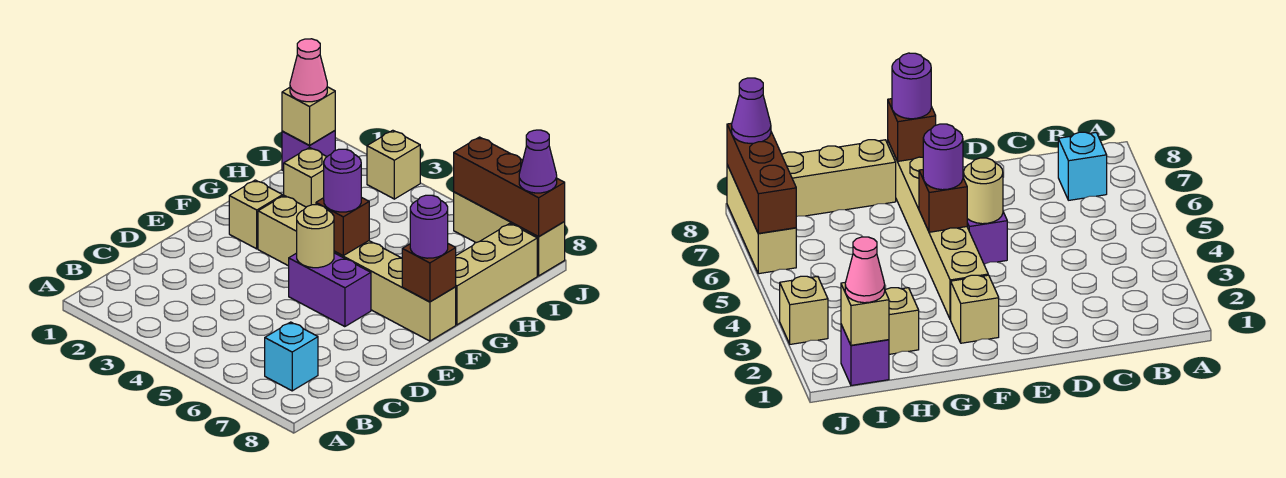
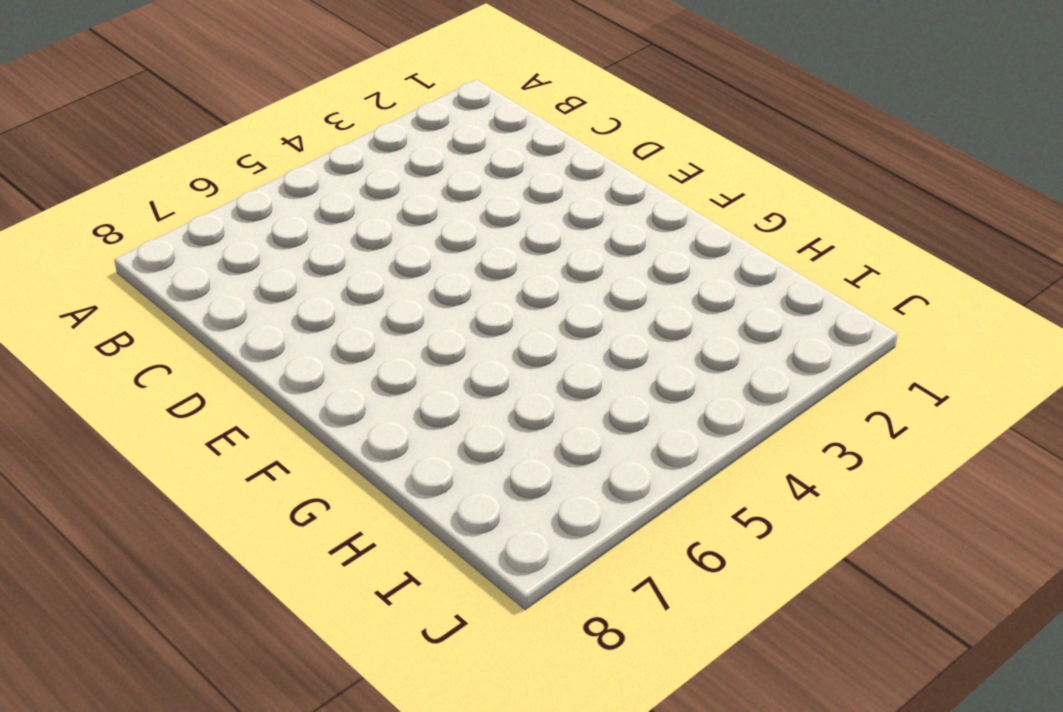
none -> cyan brick B7 level 1
none -> purple brick E5:E6 level 1
none -> tan brick F2 level 1

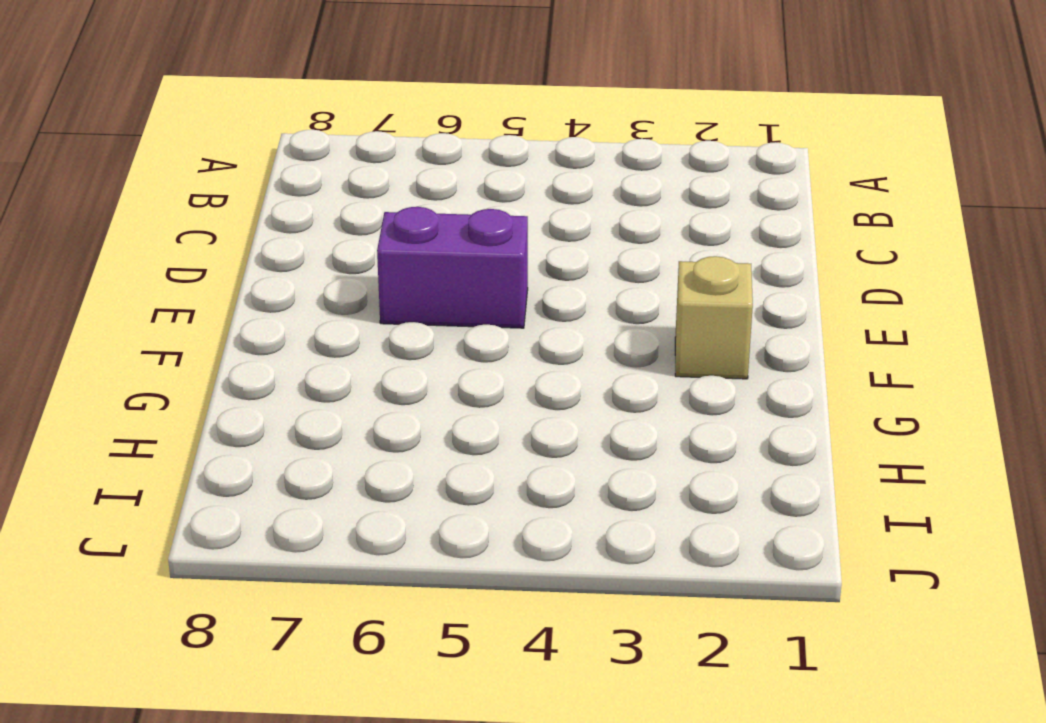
none -> cyan brick B7 level 1
none -> tan brick F3:F8 level 1
none -> tan brick G8:I8 level 1

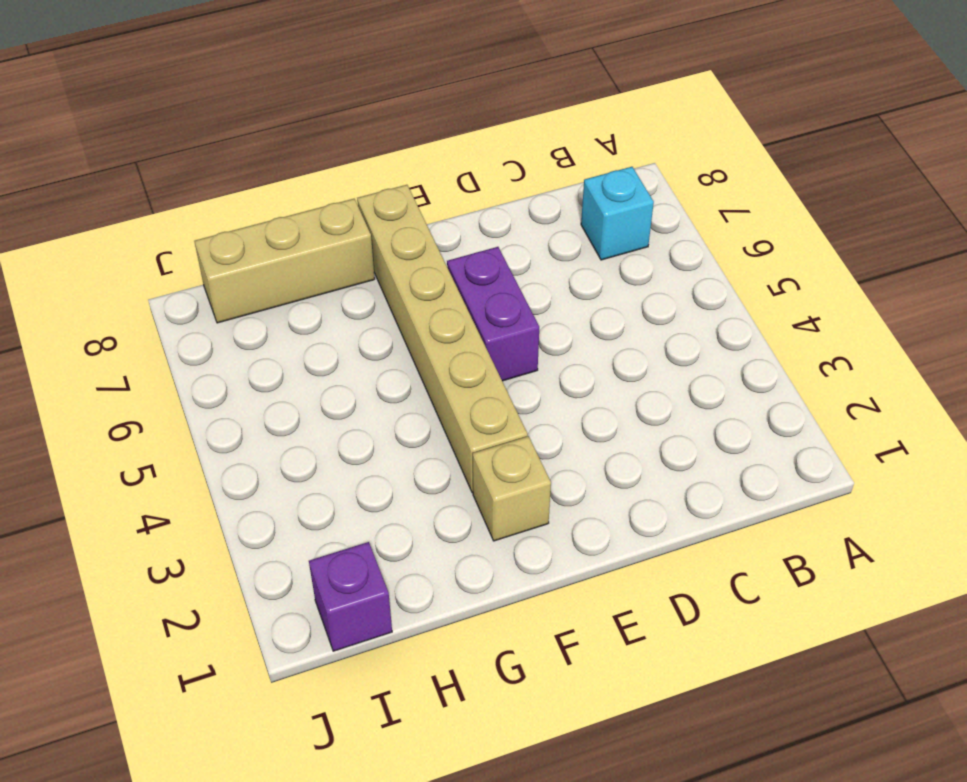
none -> tan brick H2 level 1
none -> tan brick J3 level 1
none -> tan brick J6:J8 level 1

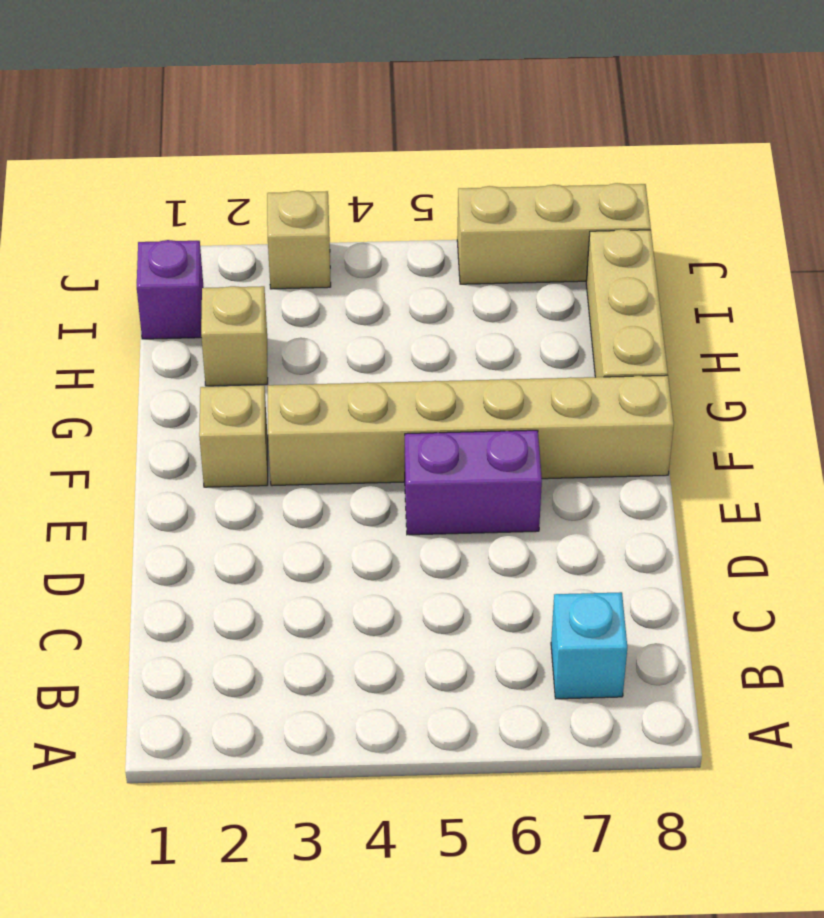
none -> tan round brick E5 level 2
none -> brown brick F5 level 2
none -> brown brick F8 level 2

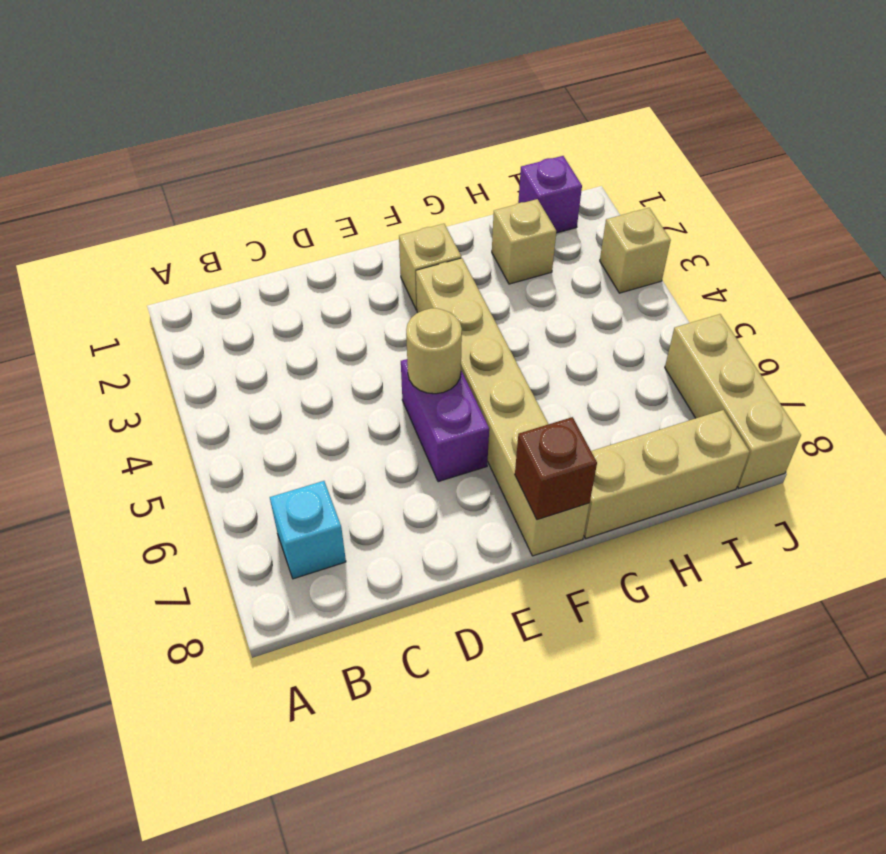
none -> brown brick F5 level 2
none -> tan brick I1 level 2
none -> brown brick J6:J8 level 2

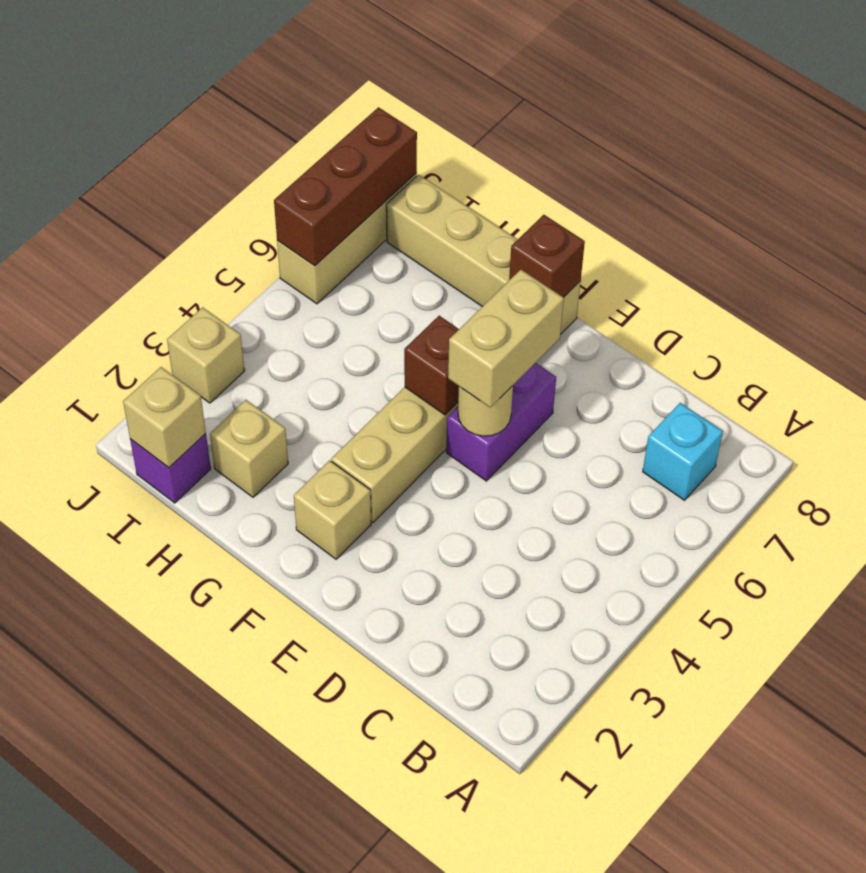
tan brick E5:E6 level 3 -> none
none -> purple round brick F5 level 3
none -> purple round brick F8 level 3
none -> pink cone I1 level 3

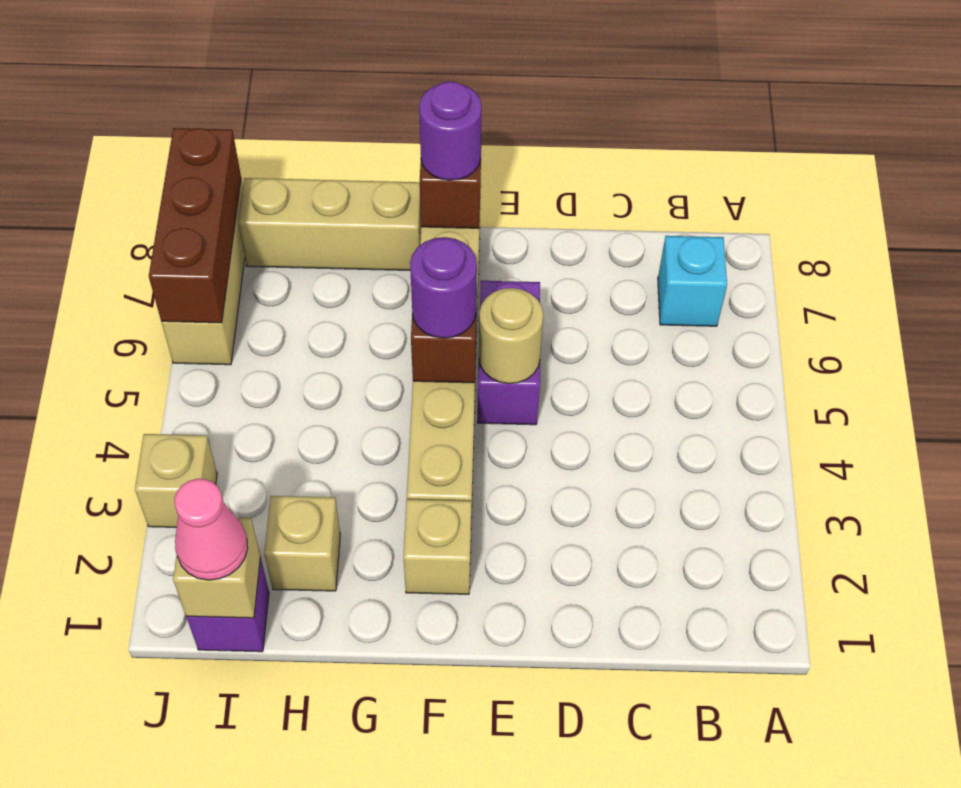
none -> purple cone J8 level 3

